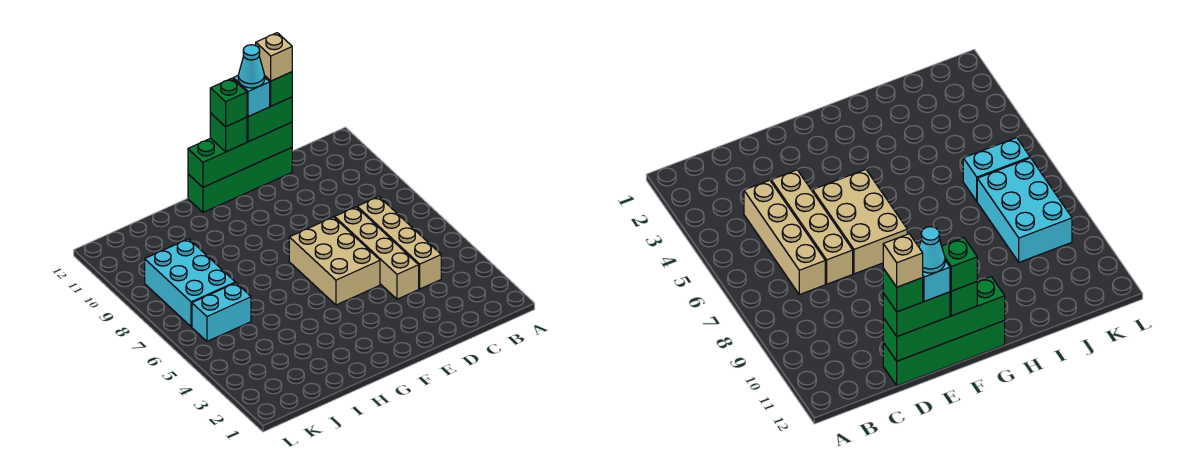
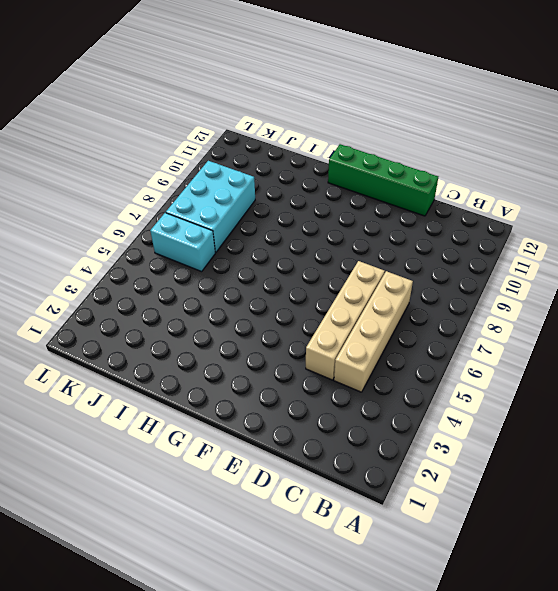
none -> tan brick E5:F7 level 1
none -> green brick D12:G12 level 2
none -> green brick D12:E12 level 3

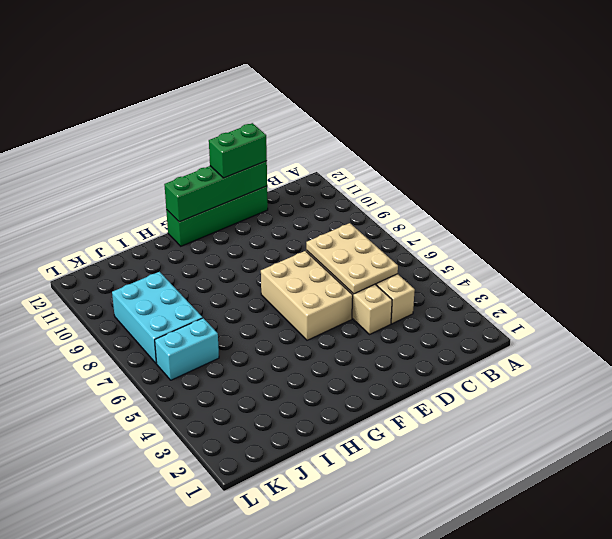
tan plate C5:D7 level 2 -> none
none -> green brick F12 level 3
none -> green brick D12 level 4
none -> cyan brick E12 level 4

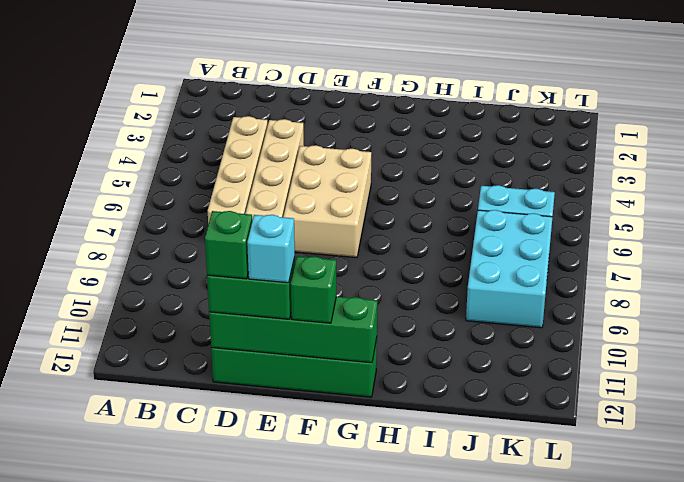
none -> green brick F12 level 4
none -> tan brick D12 level 5
none -> cyan cone E12 level 5

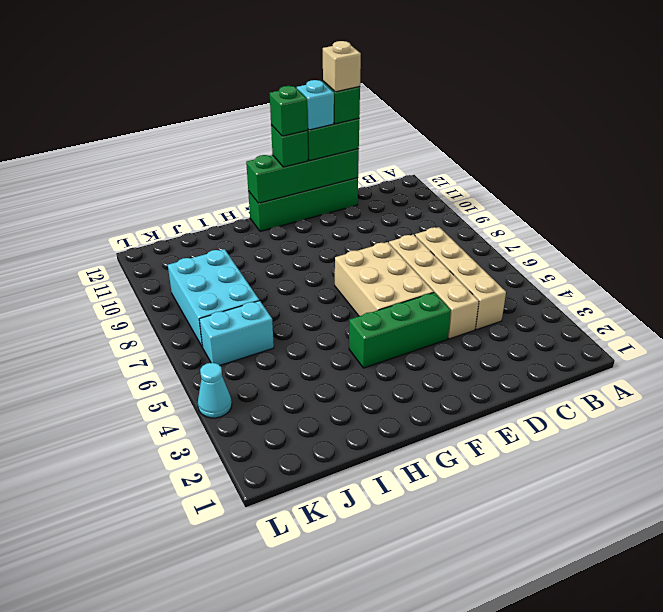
green brick E4:G4 level 1 -> none
cyan cone L4 level 1 -> cyan cone E12 level 5

